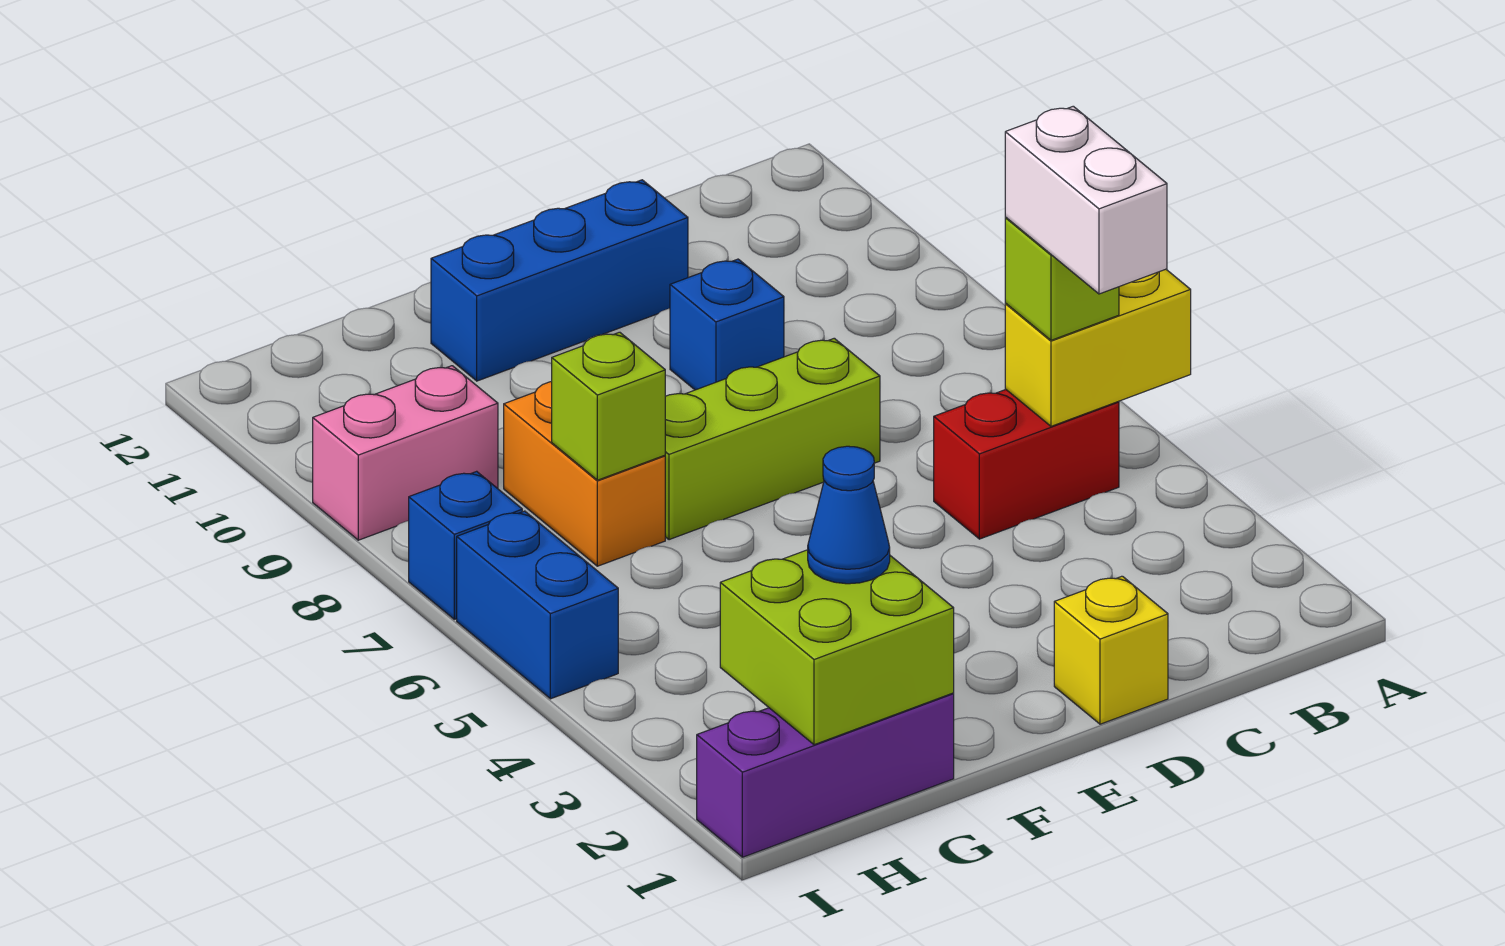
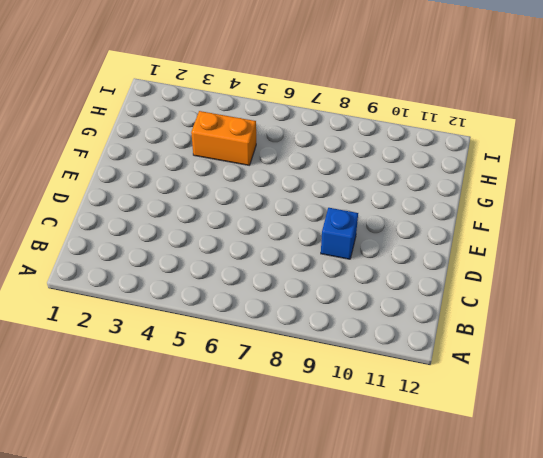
orange brick G4:G5 level 1 -> orange brick G7:G8 level 1
none -> red brick B5:C5 level 1
none -> yellow brick D1 level 1
none -> lime brick D7:F7 level 1

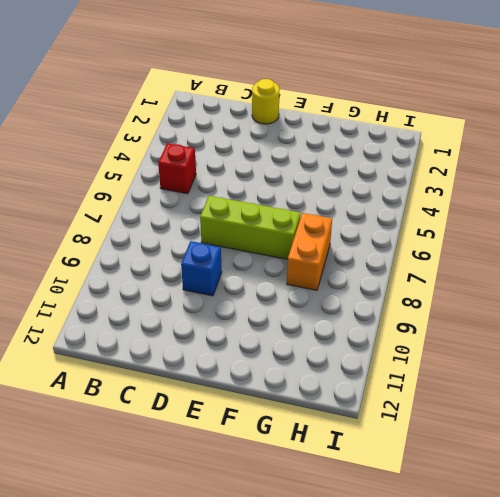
red brick B5 level 1 -> red brick B5:C5 level 1
yellow round brick D1 level 1 -> yellow brick D1 level 1
none -> blue brick D11:F11 level 1
none -> purple brick G1:I1 level 1
none -> pink brick H9:I9 level 1

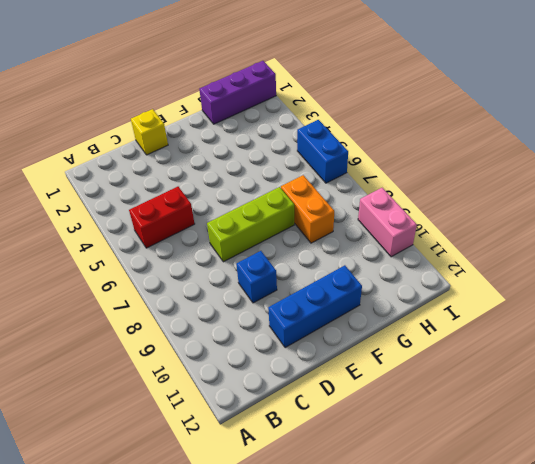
pink brick I9:I10 level 1 -> pink brick H9:I9 level 1
none -> blue brick I7 level 1
none -> yellow brick A5:B5 level 2
none -> lime brick G1:H2 level 2

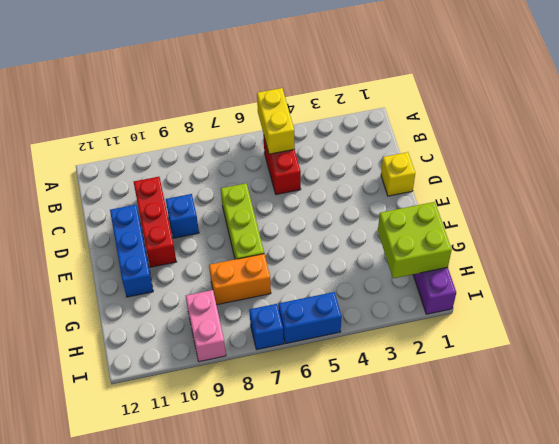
red brick C10:E10 level 1 -> none
none -> lime brick G7 level 2
none -> lime brick B5 level 3
none -> blue cone G2 level 3

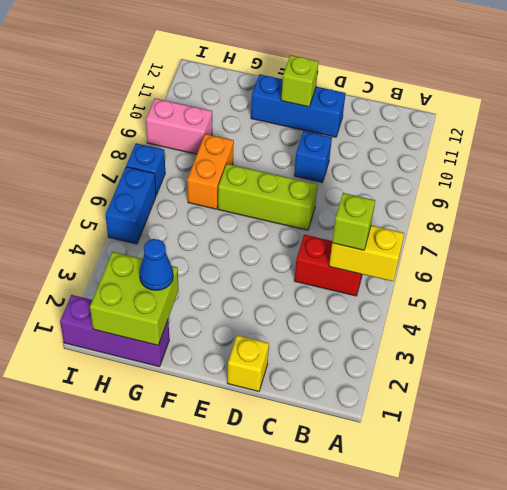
lime brick E11 level 2 -> lime brick G7 level 2
none -> white brick B4:B5 level 4

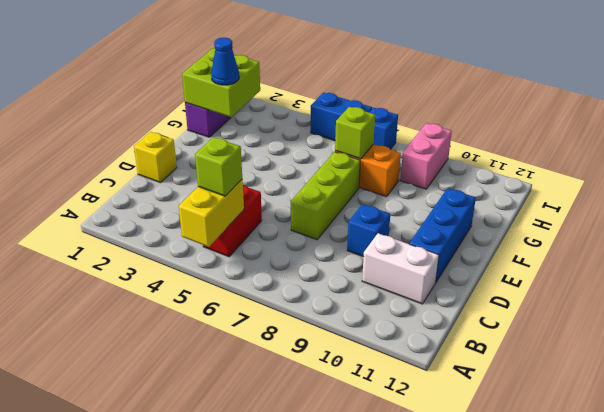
white brick C10:C11 level 1 -> white brick B4:B5 level 4

